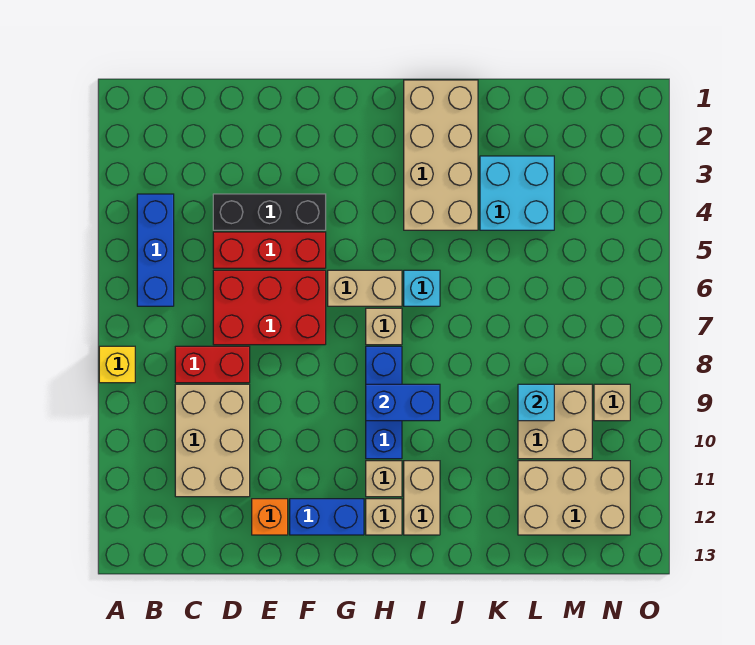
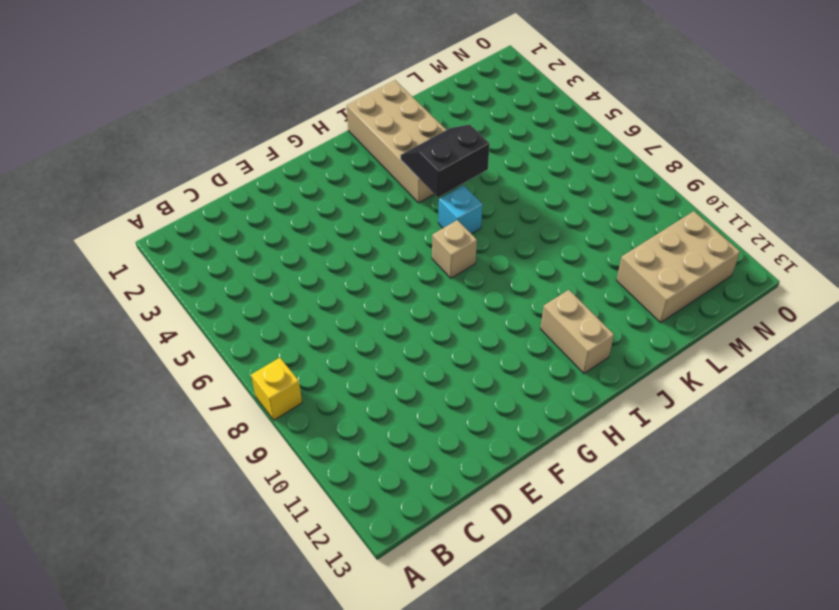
black slope I4:J5 level 2 top 5 -> none
none -> blue brick B4:B6 level 1
none -> red brick C8:D8 level 1
none -> tan brick C9:D11 level 1

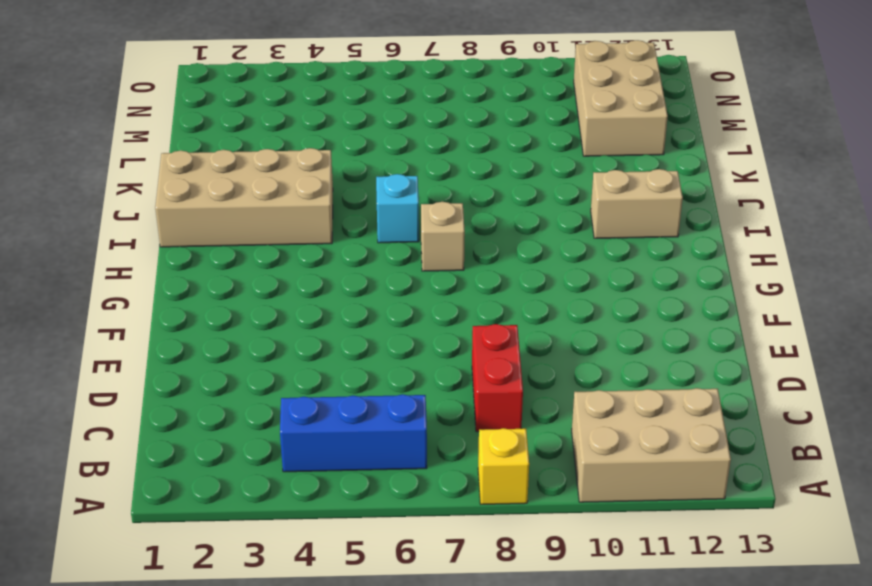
tan brick A10:B12 level 1 -> tan brick C9:D11 level 1
none -> black brick D4:F4 level 1
none -> red brick D5:F5 level 1
none -> red brick D6:F7 level 1

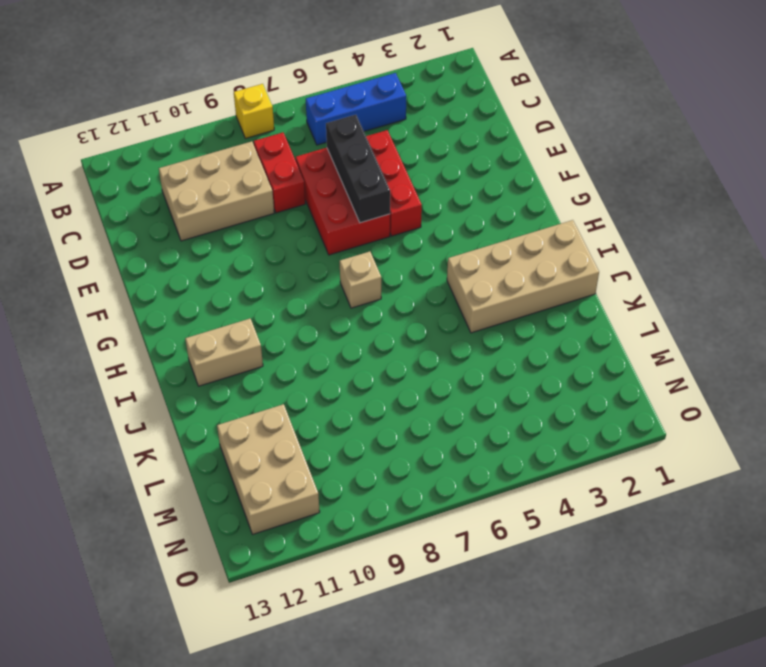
black brick D6:F6 level 2 -> black brick D4:F4 level 1
none -> orange brick E12 level 1
none -> blue brick F12:G12 level 1
none -> tan brick G6:H6 level 1

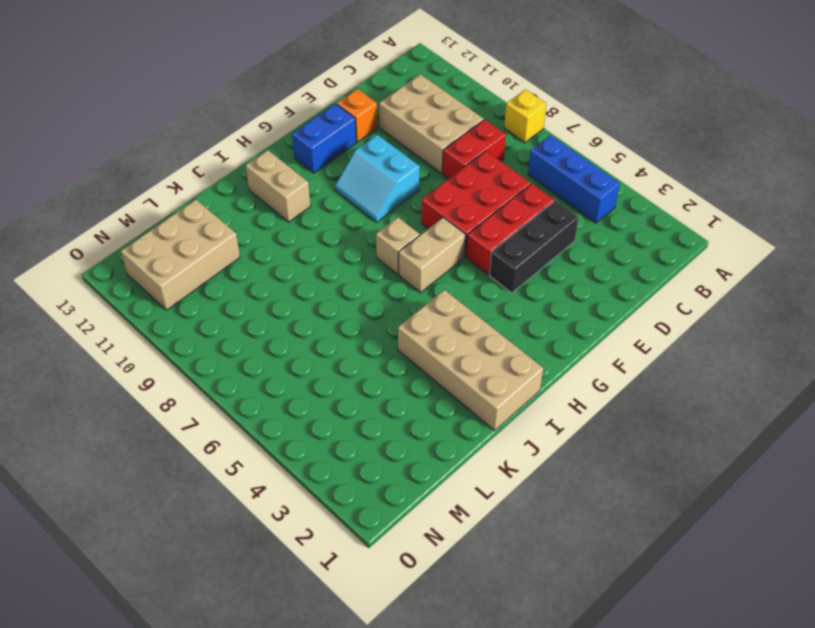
cyan slope F9:G10 level 1 top F -> none
none -> blue brick H8:H10 level 1
none -> tan brick H11 level 1
none -> tan brick H12 level 1

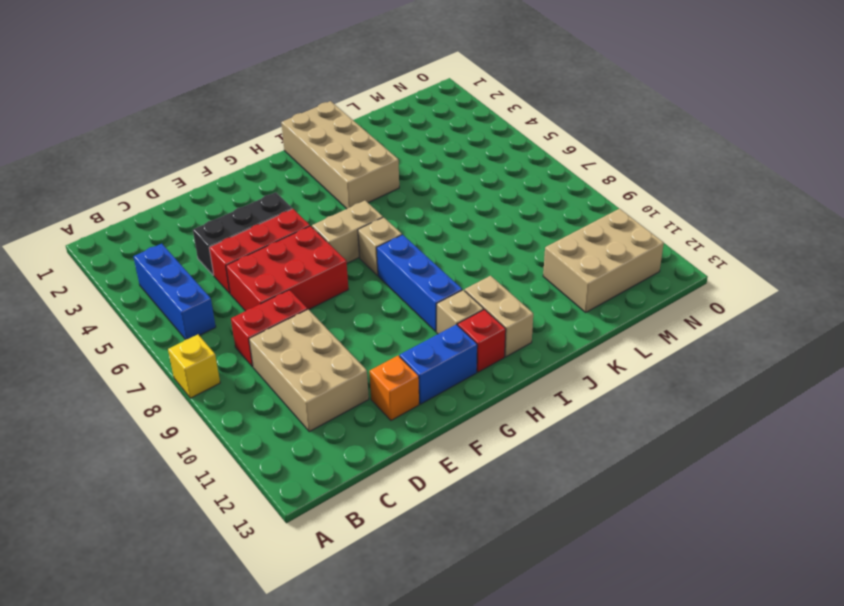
red brick H12 level 1 -> tan brick H12 level 1
none -> cyan brick I6 level 1
none -> cyan brick K3:L4 level 1
none -> tan brick L9:M10 level 1

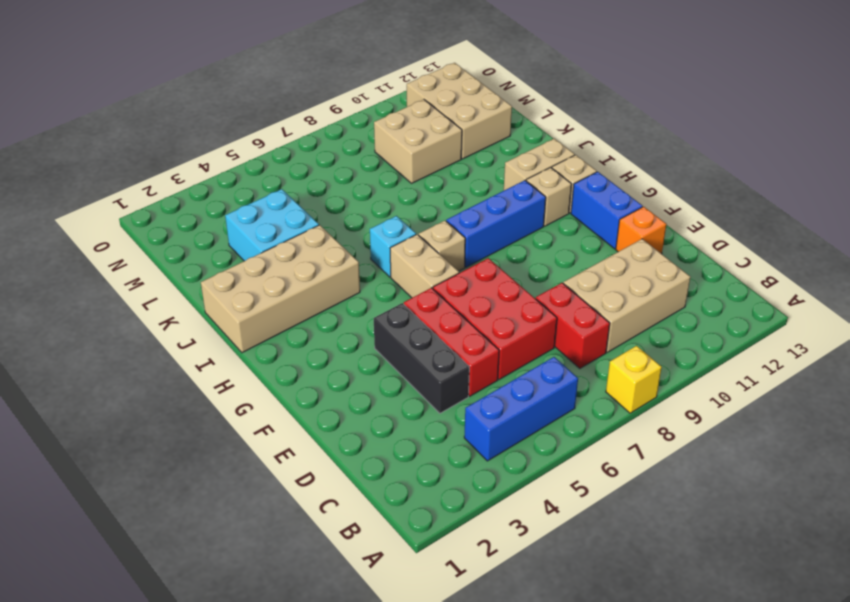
none -> tan brick N9 level 1
none -> blue brick H9:I9 level 2
none -> cyan brick L9 level 2

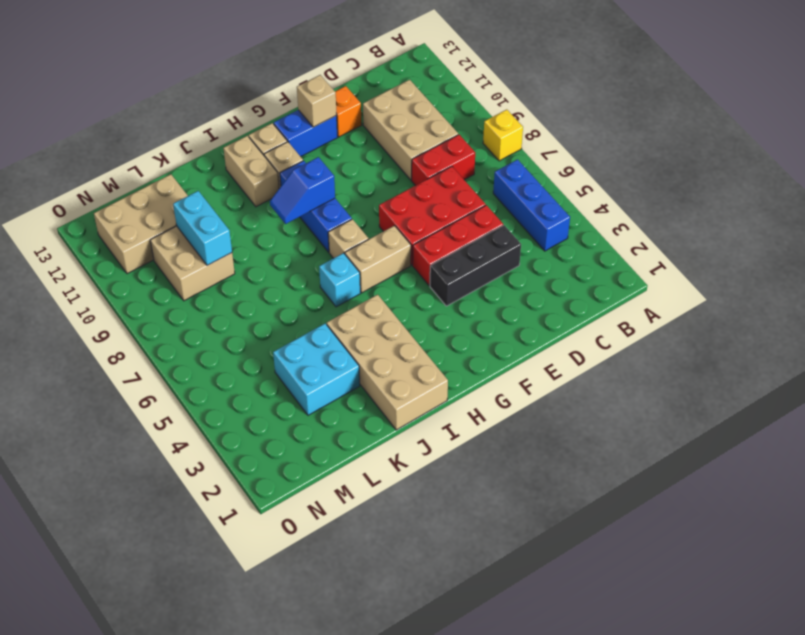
tan brick F12 level 2 -> tan brick N9 level 1
blue slope H9:I9 level 2 top H -> blue brick H9:I9 level 2
cyan brick L9:L10 level 2 -> cyan brick L9 level 2

